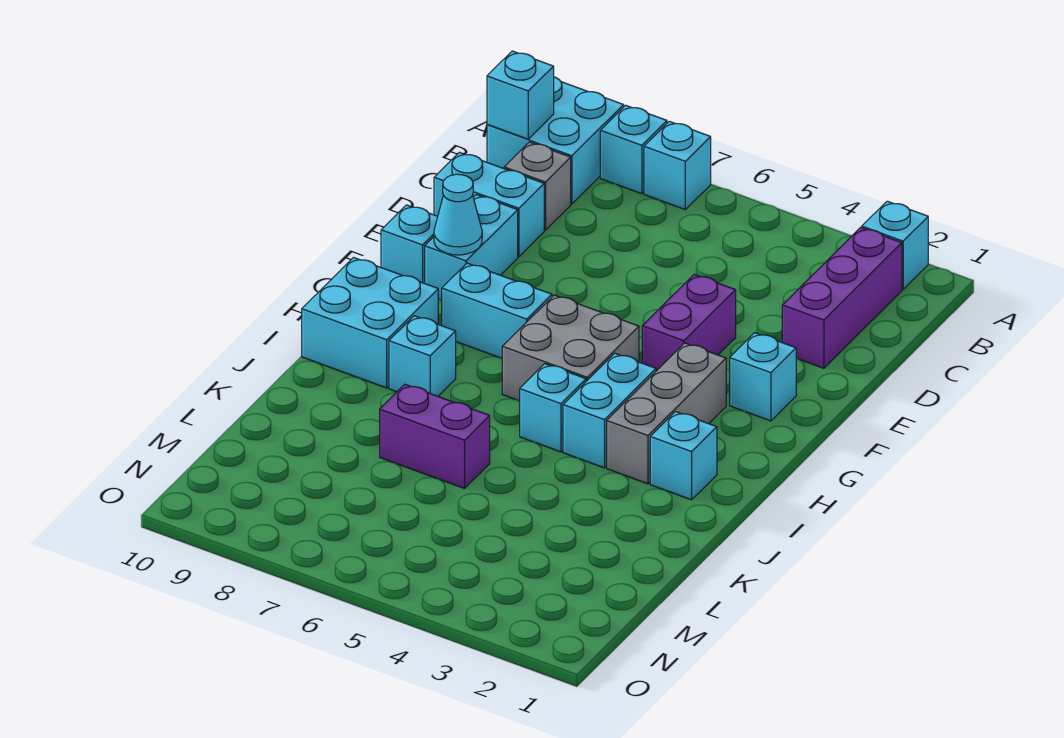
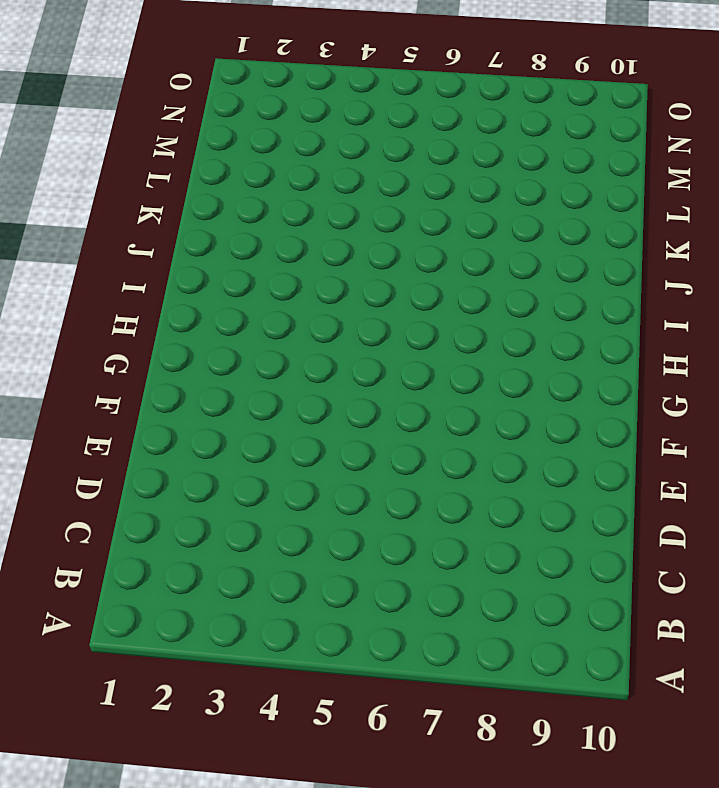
none -> cyan brick A2 level 1
none -> cyan brick A7 level 1
none -> cyan brick A8 level 1

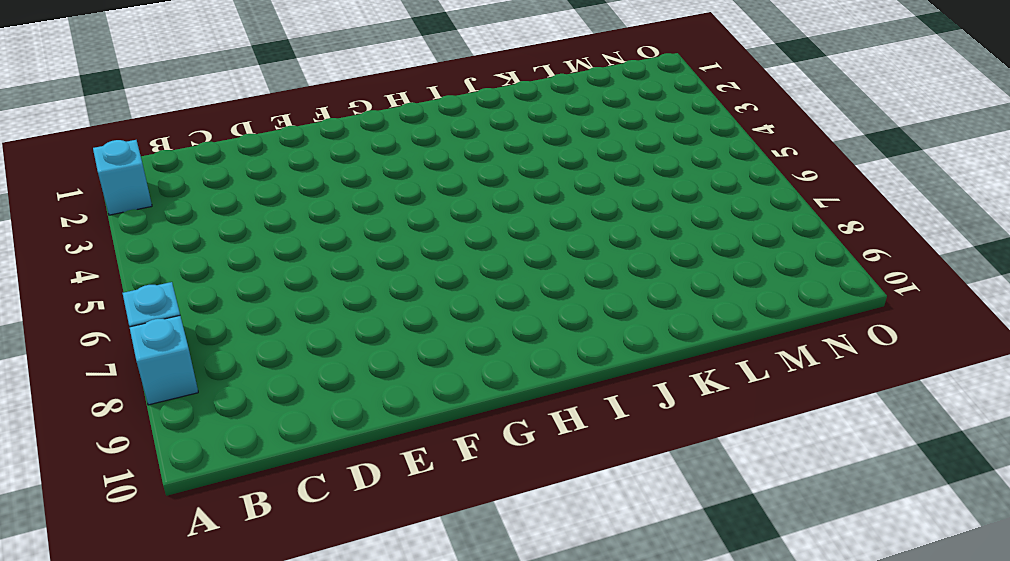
none -> cyan brick A9:B10 level 1
none -> purple brick B2:D2 level 1
none -> grey brick C9 level 1

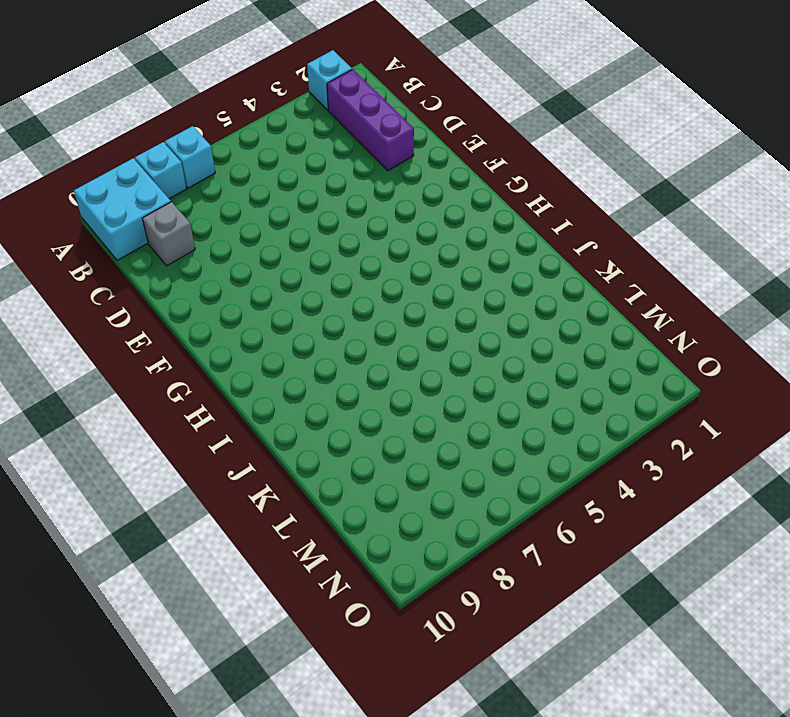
none -> cyan brick D9:D10 level 1
none -> purple brick E4:F4 level 1
none -> cyan brick E9:F9 level 1

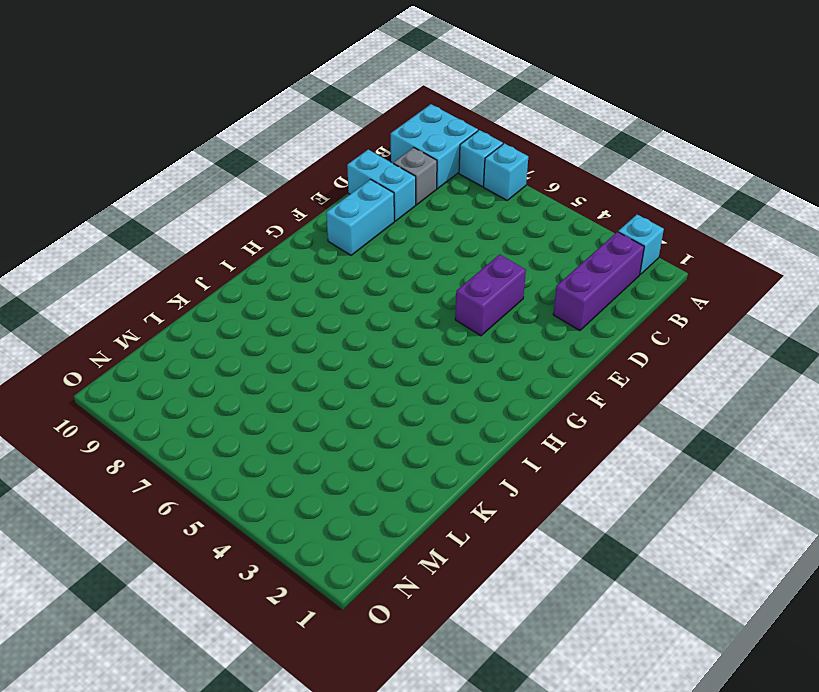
none -> cyan brick F2 level 1
none -> cyan brick F10 level 1
none -> grey brick G3:I3 level 1

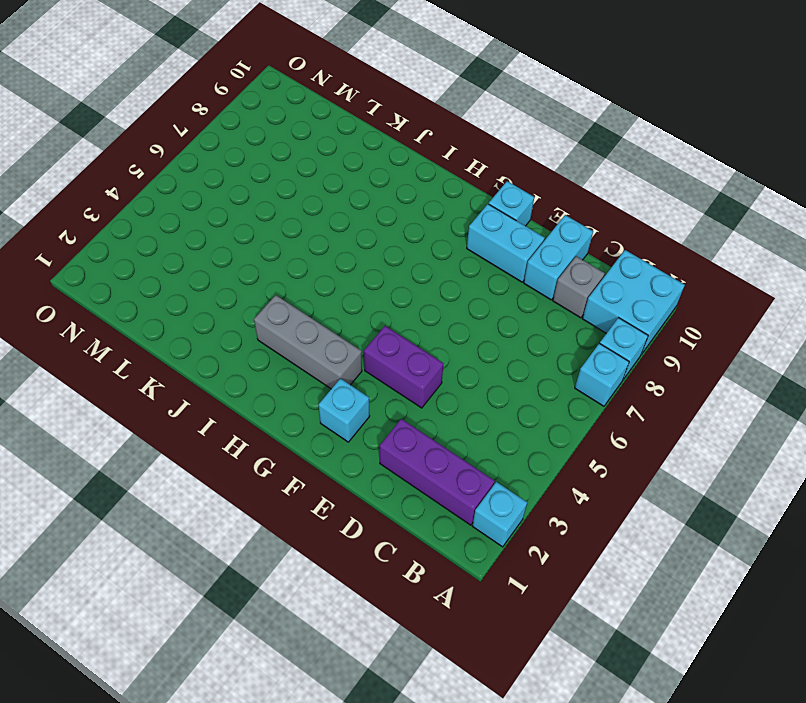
none -> grey brick G5:H6 level 1
none -> cyan brick G7:G8 level 1
none -> cyan brick H4:I4 level 1

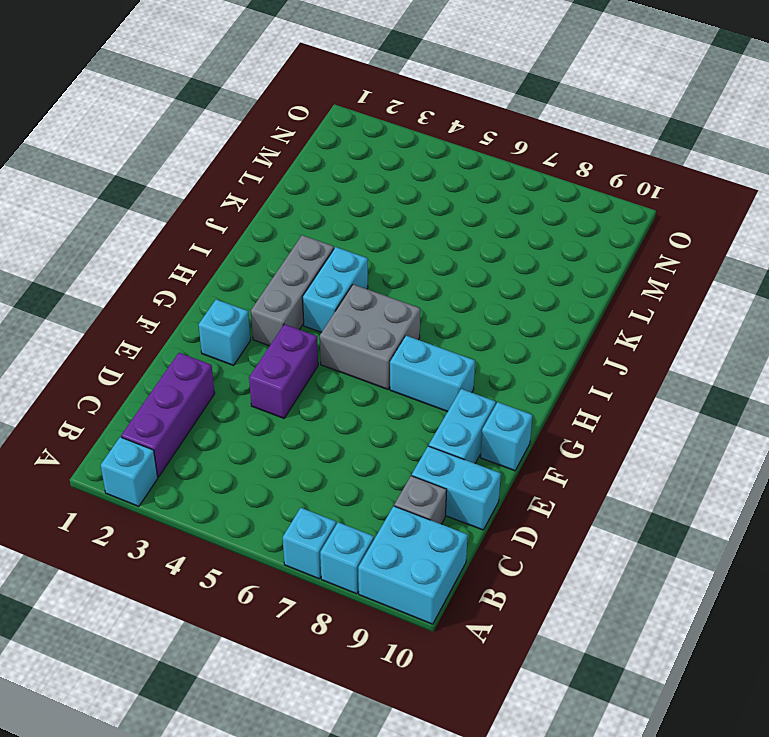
none -> cyan brick H9:I10 level 1
none -> cyan brick I2 level 1
none -> cyan brick I5 level 1

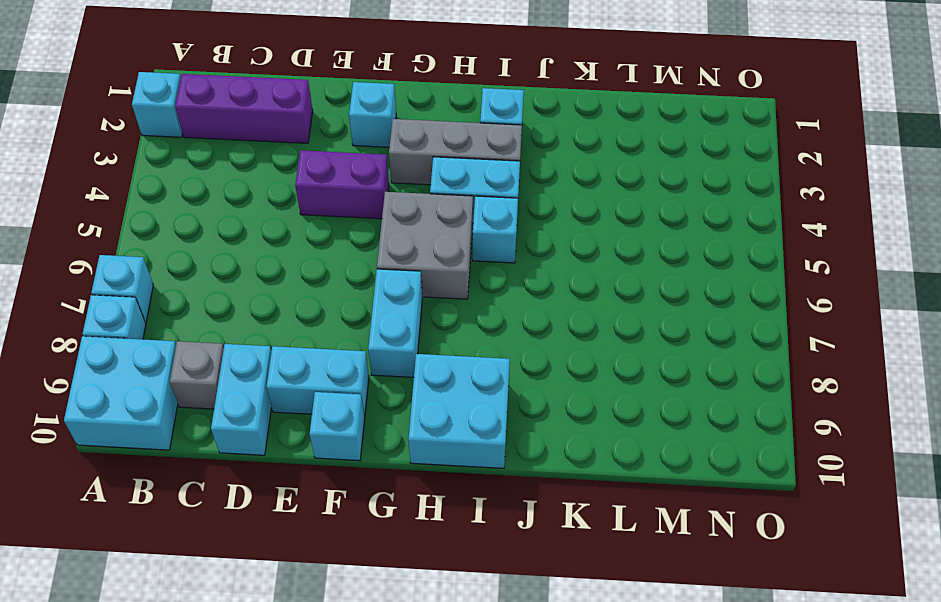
none -> cyan brick I8 level 1
none -> purple brick K6:K7 level 1
none -> cyan brick B10 level 2

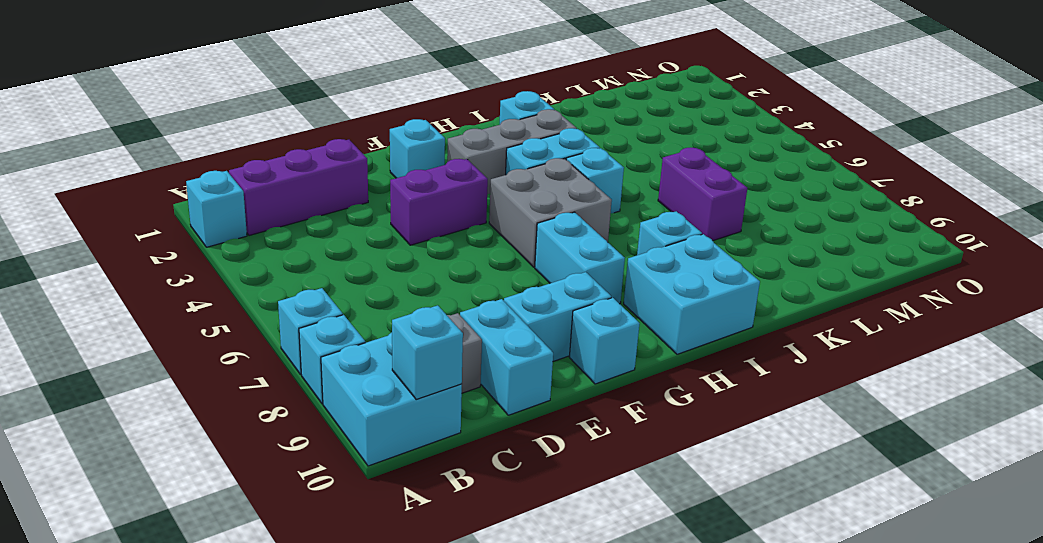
none -> cyan cone F9 level 2

